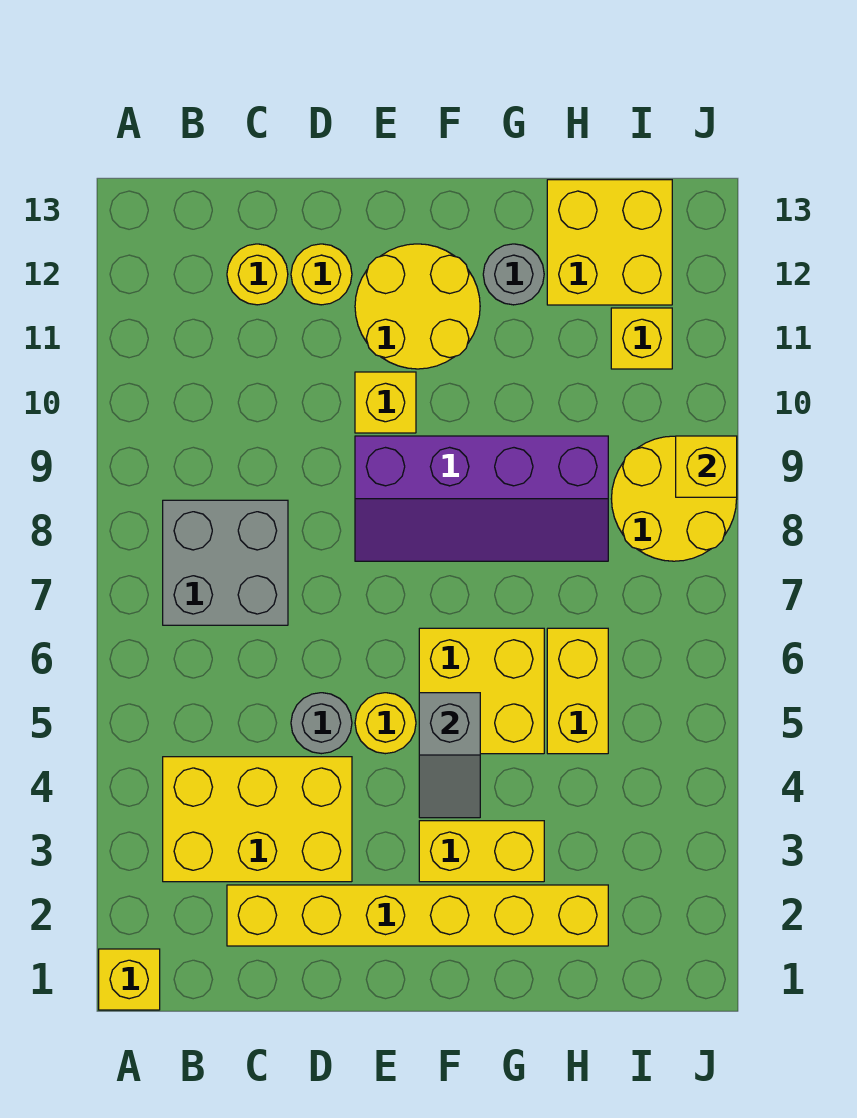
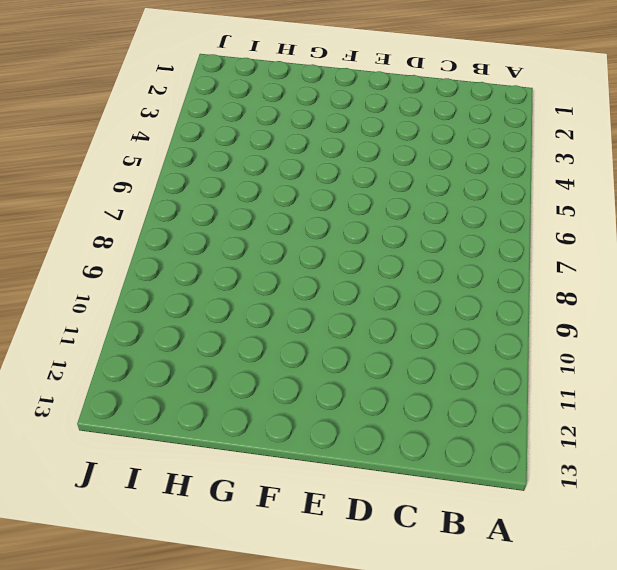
none -> yellow brick A1 level 1
none -> yellow brick B3:D4 level 1
none -> grey brick B7:C8 level 1

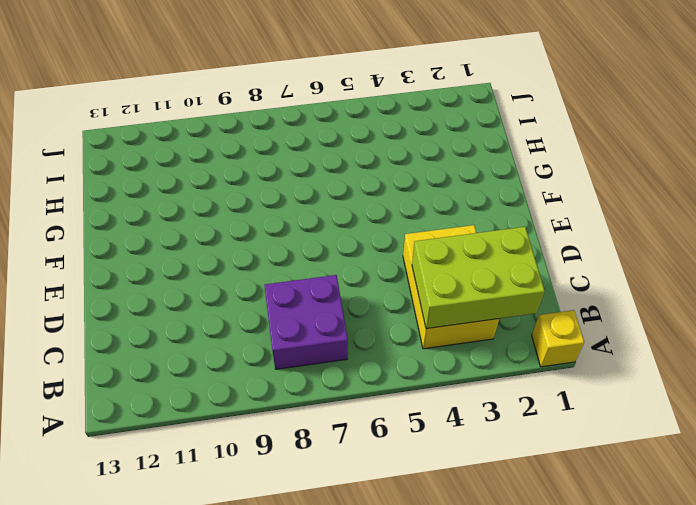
lime brick B2:C4 level 2 -> none
purple brick B7:C8 level 1 -> grey brick B7:C8 level 1
none -> yellow brick C2:H2 level 1
none -> yellow round brick C12 level 1
none -> grey round brick D5 level 1

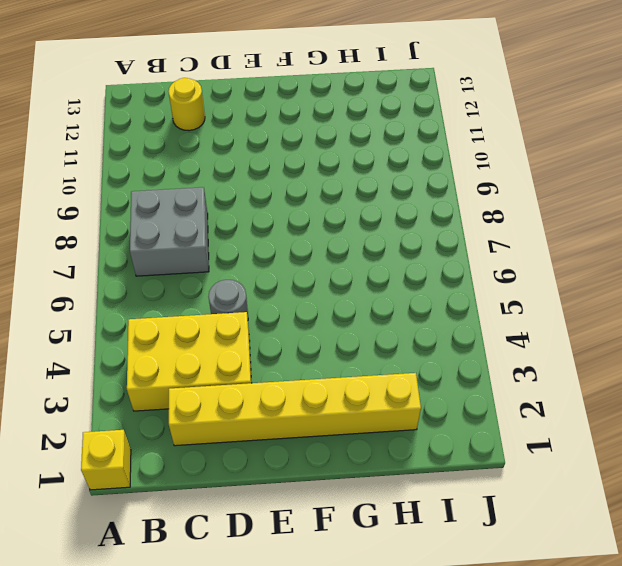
none -> yellow round brick D12 level 1
none -> yellow round brick E5 level 1
none -> purple slope E8:H9 level 1 top 9

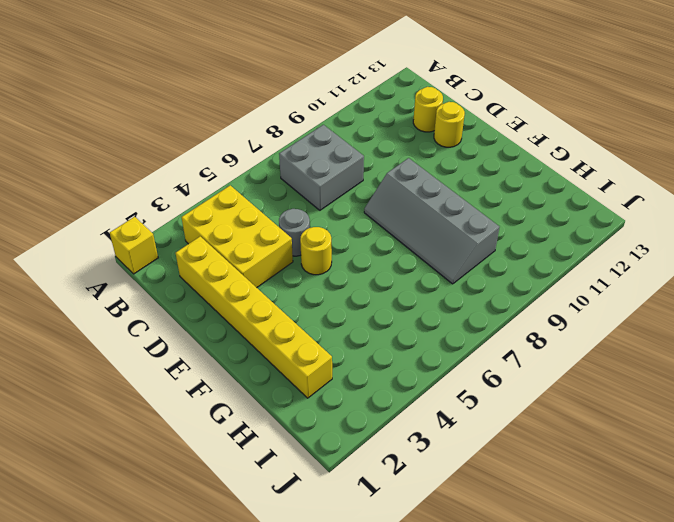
grey slope E8:H9 level 1 top 9 -> purple slope E8:H9 level 1 top 9
none -> yellow brick E10 level 1
none -> yellow round brick E11:F12 level 1
none -> yellow brick F3:G3 level 1

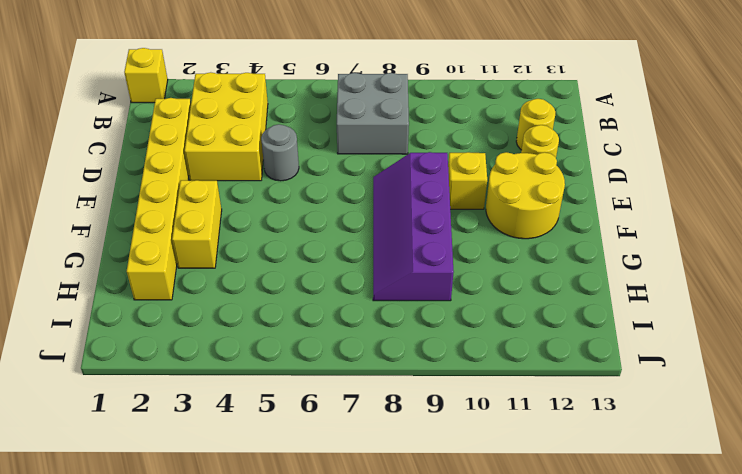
none -> yellow round brick E5 level 1
none -> yellow brick F5:G6 level 1
none -> grey round brick G12 level 1

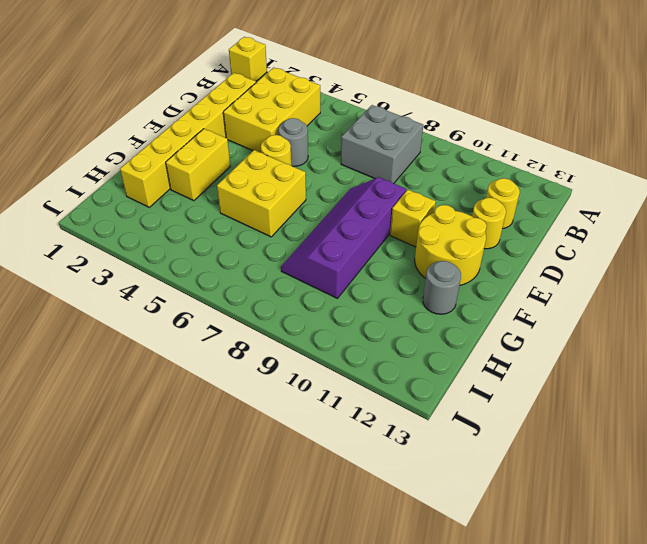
none -> yellow brick H5:H6 level 1
none -> yellow brick H12:I13 level 1
none -> yellow round brick I8:J9 level 1

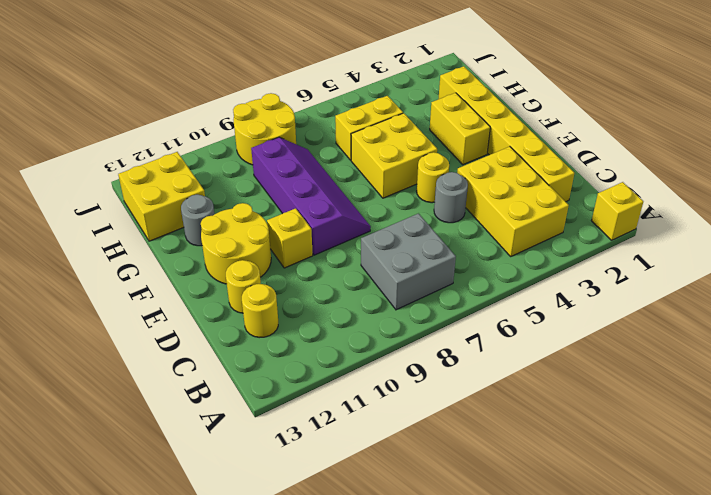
none -> yellow brick I11 level 1
none -> grey slope F4:F5 level 2 top 5
none -> yellow brick J9 level 2

